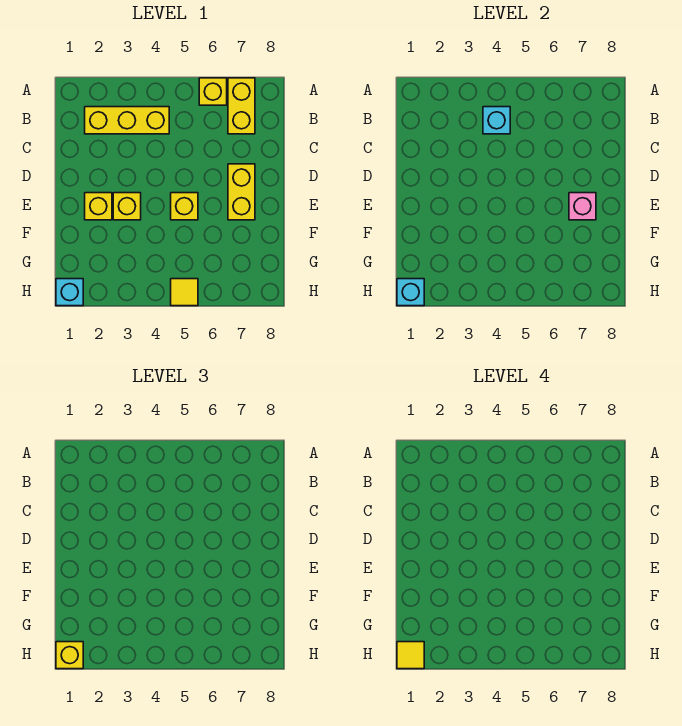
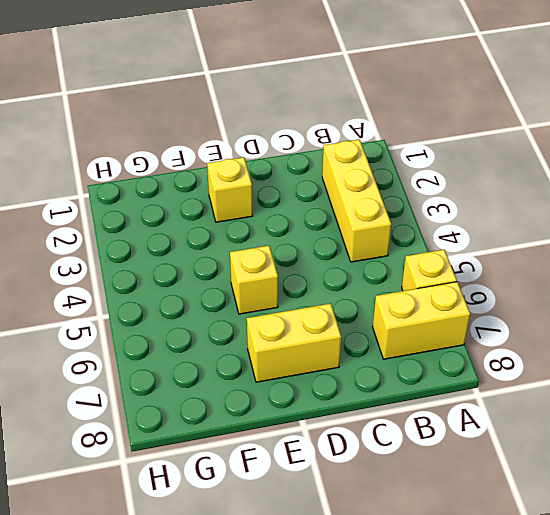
none -> yellow brick E3 level 1
none -> cyan brick H1 level 1
none -> yellow tile H5 level 1

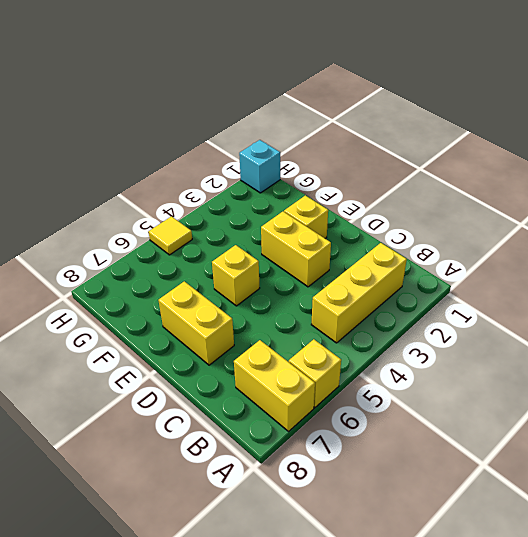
yellow brick D3:E3 level 1 -> yellow brick E3 level 1
none -> cyan brick B4 level 2
none -> pink brick E7 level 2
none -> cyan brick H1 level 2

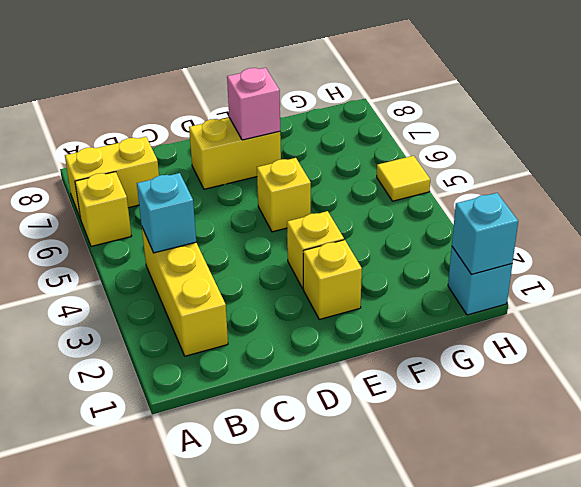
none -> yellow brick H1 level 3
none -> yellow tile H1 level 4

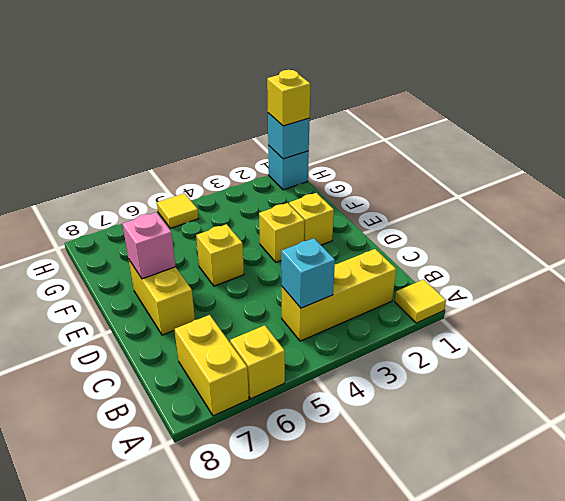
yellow tile A1 level 1 -> yellow tile H1 level 4

